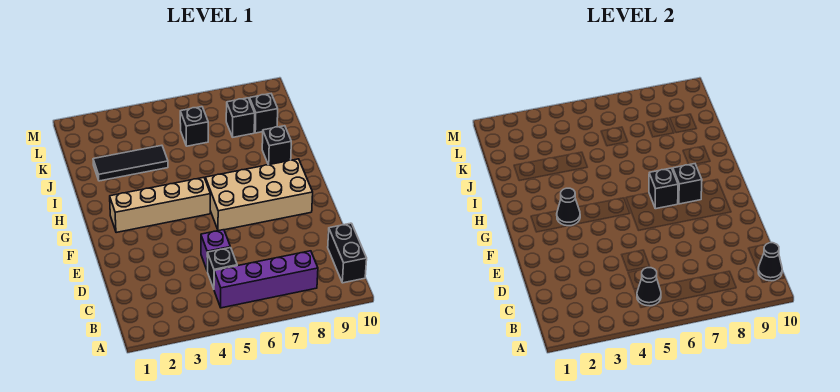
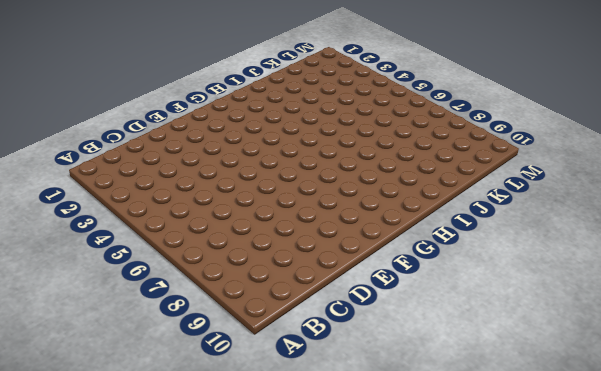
none -> purple brick B5:B8 level 1
none -> black brick B10:C10 level 1
none -> black brick C5 level 1

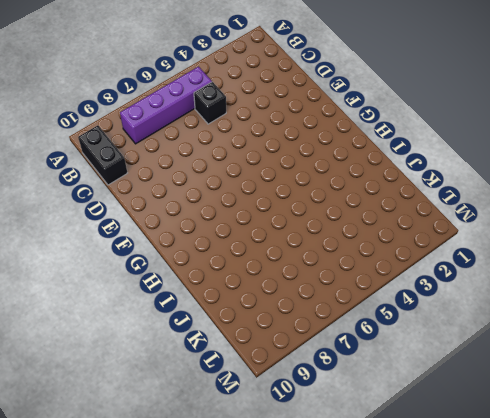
none -> purple brick D5 level 1
none -> tan brick F6:G9 level 1
none -> tan brick G2:G5 level 1

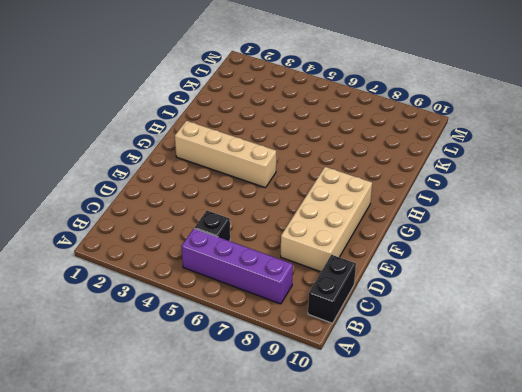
tan brick D8:G9 level 1 -> tan brick F6:G9 level 1
none -> purple brick D5 level 1
none -> black brick I9 level 1
none -> black tile J2:J4 level 1

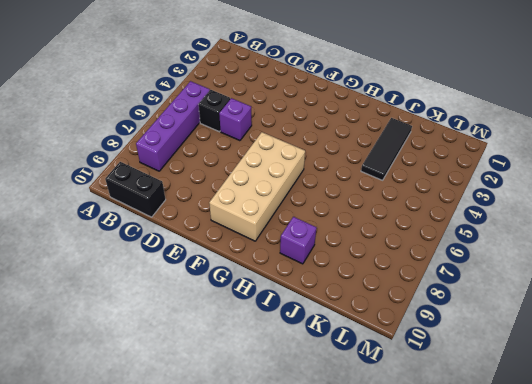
purple brick I9 level 1 -> black brick I9 level 1
none -> tan brick G2:G5 level 1
none -> black brick K6 level 1
none -> black brick K8 level 1

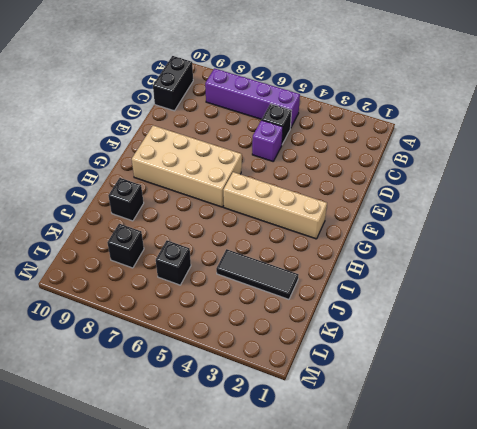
none -> black brick K9 level 1
none -> black cone B5 level 2
none -> black cone B10 level 2

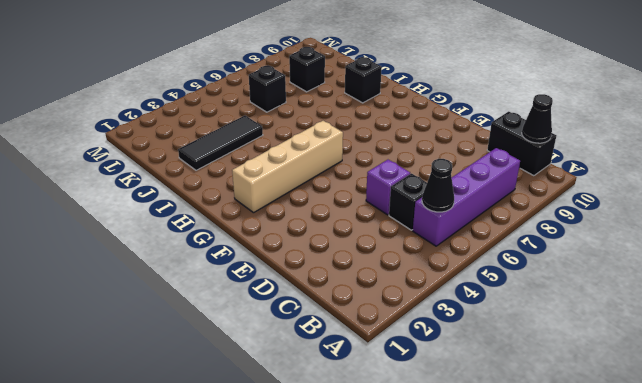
none -> tan brick F6:G9 level 1
none -> black brick K9 level 1
none -> black cone G3 level 2

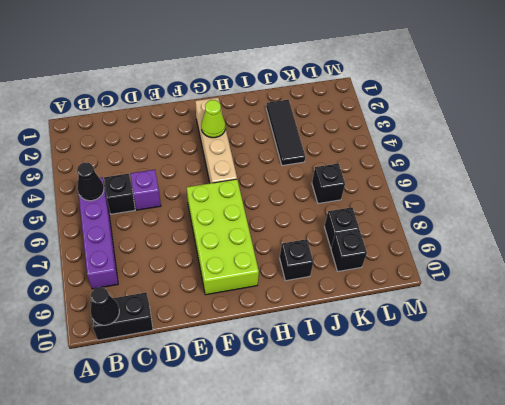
lime brick F6:G9 level 1 -> tan brick F6:G9 level 1
lime cone G3 level 2 -> black cone G3 level 2
none -> black brick G7 level 2
none -> black brick G8 level 2

